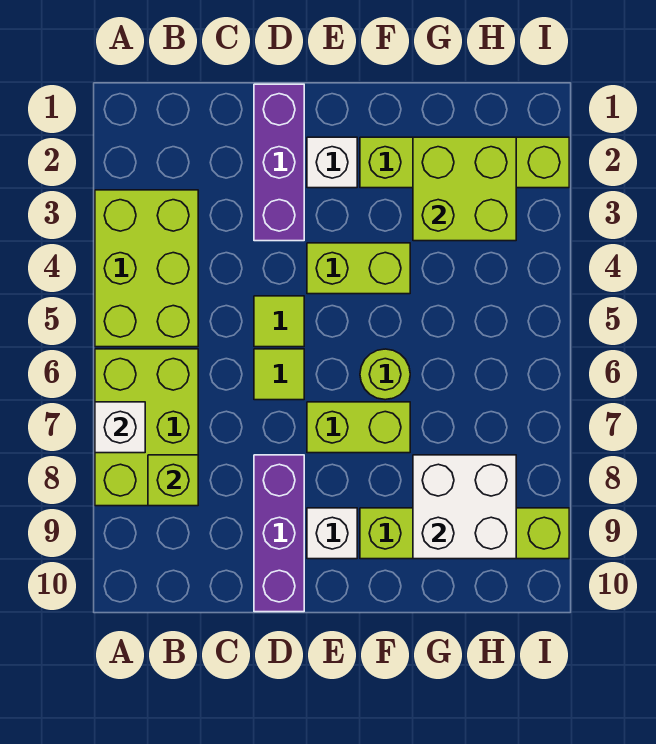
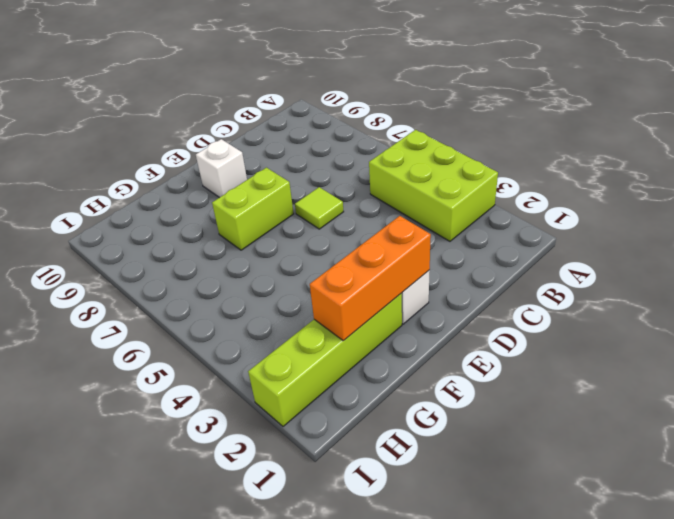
orange brick E2:G2 level 2 -> lime brick G2:H3 level 2
none -> lime brick A6:B8 level 1
none -> purple brick D1:D3 level 1
none -> lime tile D5 level 1

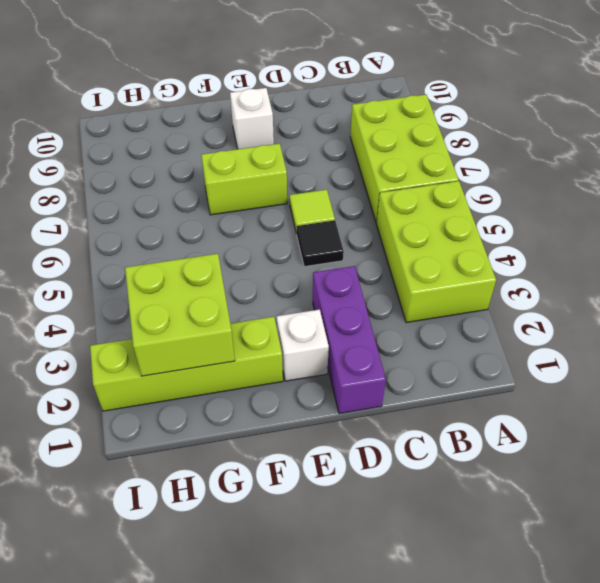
black tile D5 level 1 -> lime tile D5 level 1
none -> purple brick D8:D10 level 1
none -> lime brick E4:F4 level 1
none -> lime round brick F6 level 1

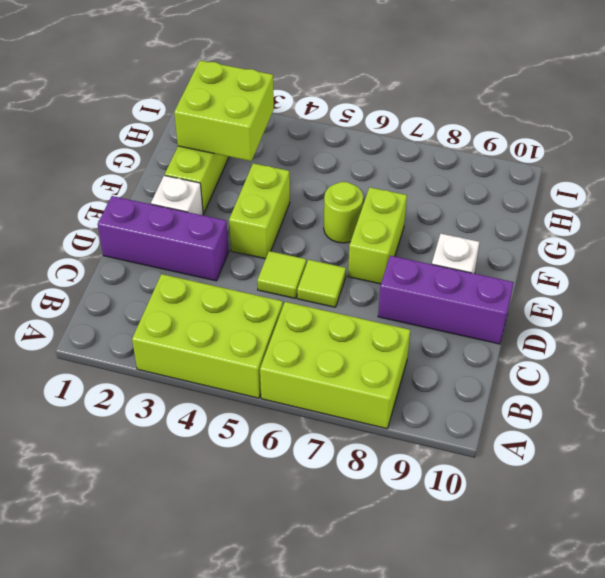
none -> lime brick F9:I9 level 1
none -> white brick A7 level 2
none -> lime brick B8 level 2

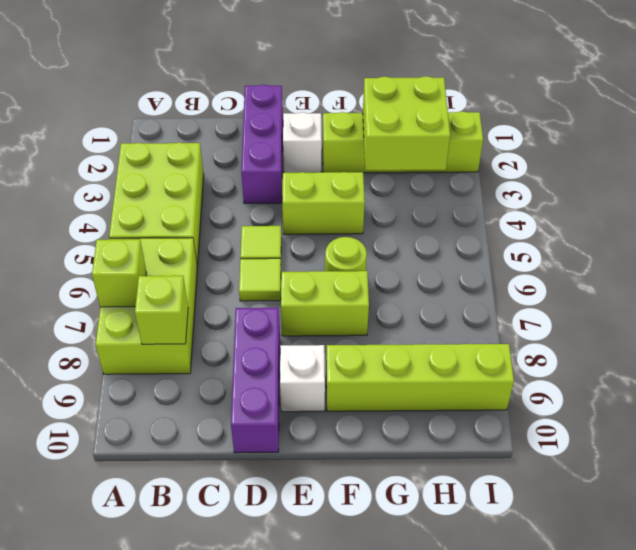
lime brick A7 level 2 -> white brick A7 level 2
none -> white brick G8:H9 level 2

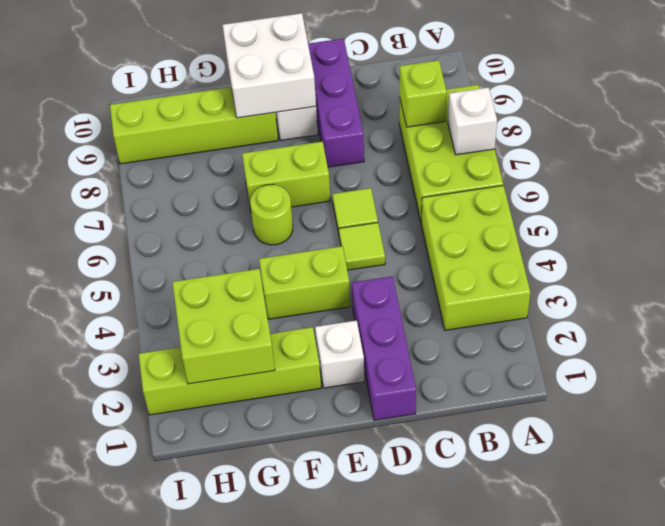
white brick E9:F10 level 2 -> white brick G8:H9 level 2

